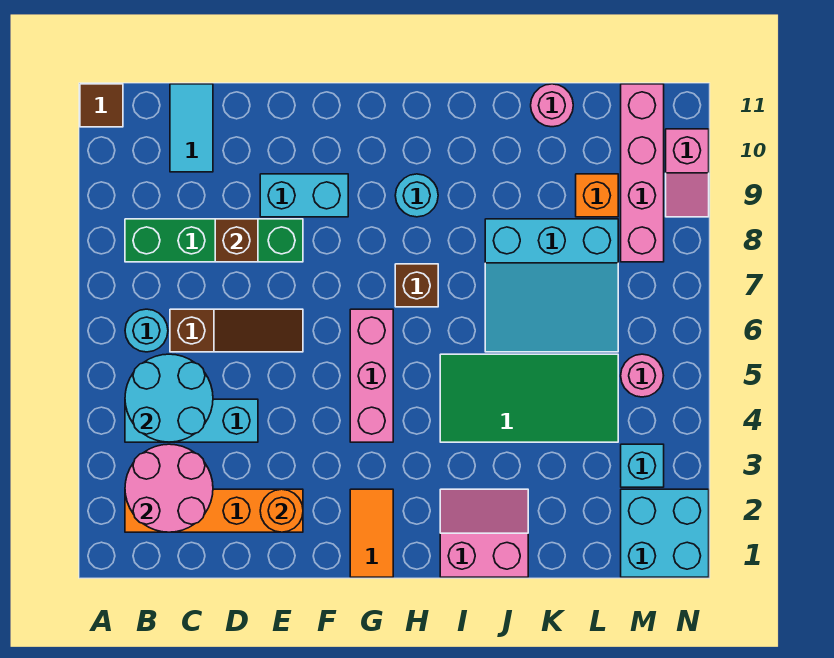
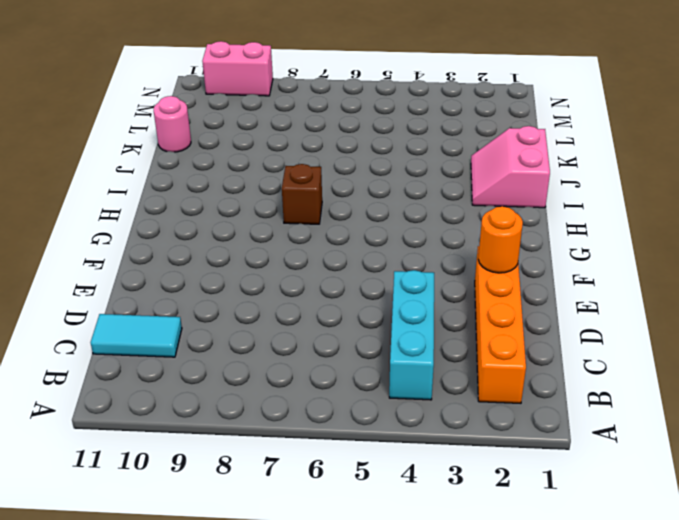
pink brick N9:N10 level 1 -> pink slope N9:N10 level 1 top 10
none -> brown tile A11 level 1
none -> cyan round brick B6 level 1
none -> green brick B8:E8 level 1

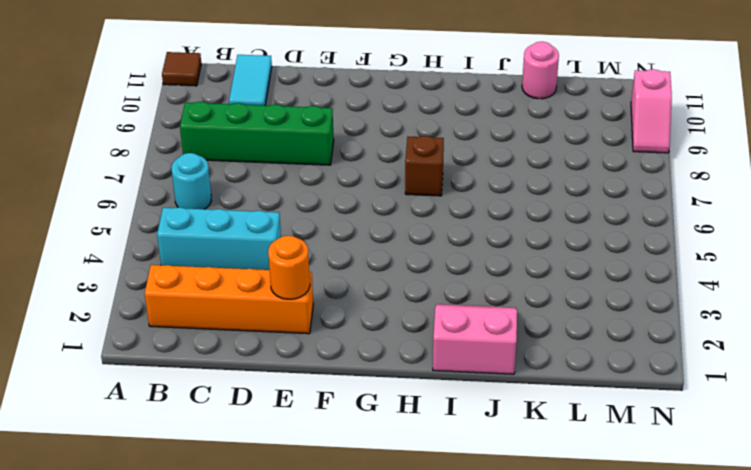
none -> brown slope C6:E6 level 1 top C
none -> cyan brick E9:F9 level 1
none -> orange tile G1:G2 level 1

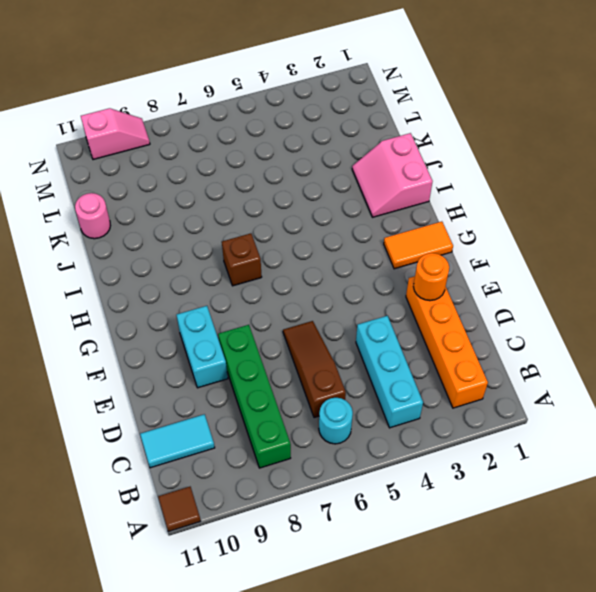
none -> pink brick G4:G6 level 1
none -> cyan round brick H9 level 1
none -> green tile I4:L5 level 1

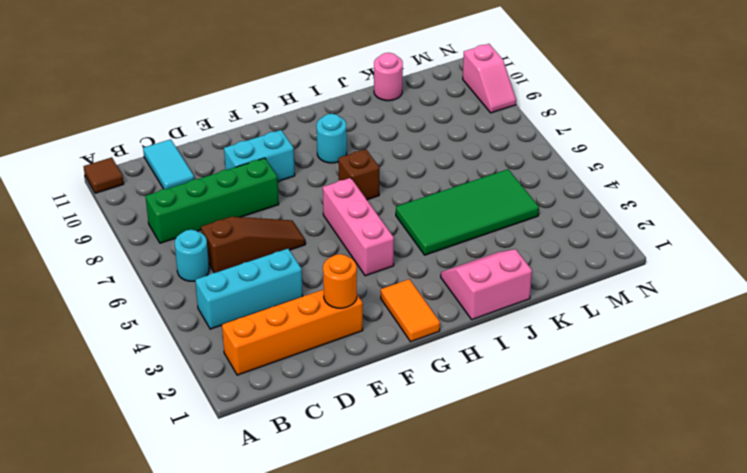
none -> cyan slope J6:L8 level 1 top 8
none -> orange brick L9 level 1
none -> cyan brick M1:N2 level 1

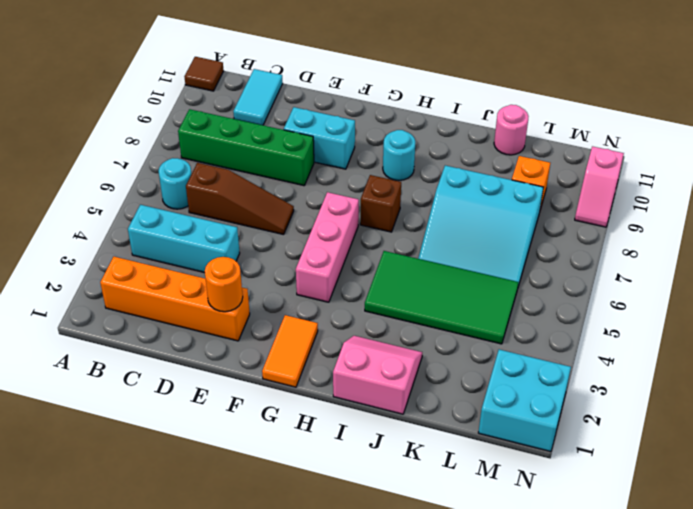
none -> cyan brick M3 level 1
none -> pink round brick M5 level 1
none -> pink brick M8:M11 level 1

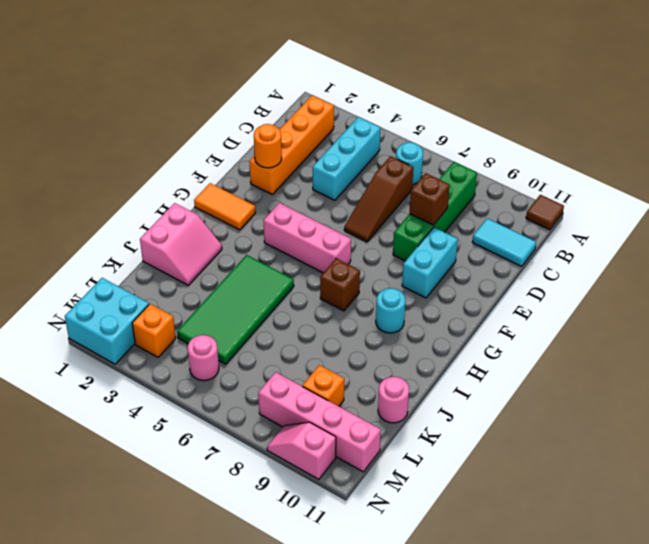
orange brick M3 level 1 -> cyan brick M3 level 1
none -> cyan slope J6:L8 level 1 top 8
none -> pink round brick B2:C3 level 2
none -> cyan round brick B4:C5 level 2

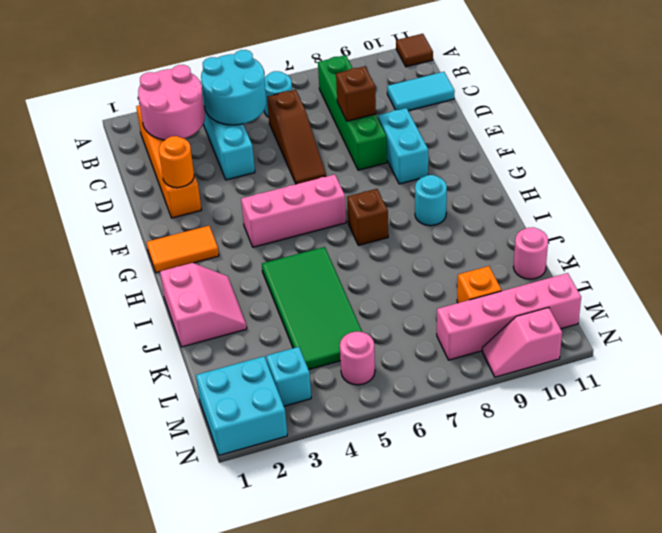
none -> cyan slope J6:L8 level 1 top 8

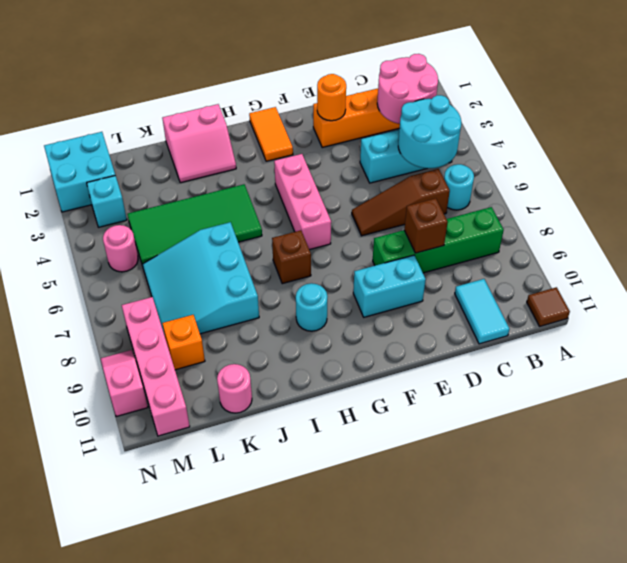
cyan slope J6:L8 level 1 top J -> cyan slope J6:L8 level 1 top 8

